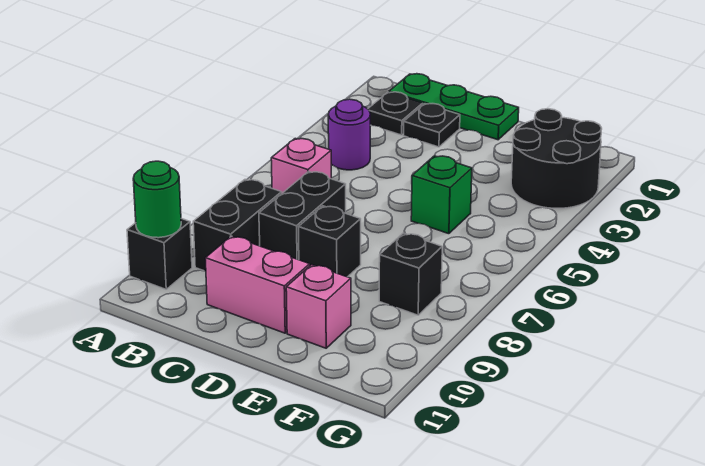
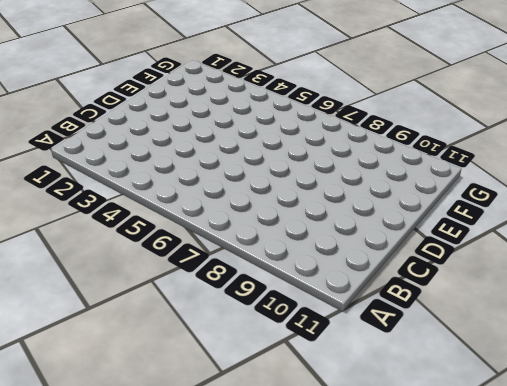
none -> black brick A10 level 1
none -> green plate B1:D1 level 1
none -> black plate B2 level 1

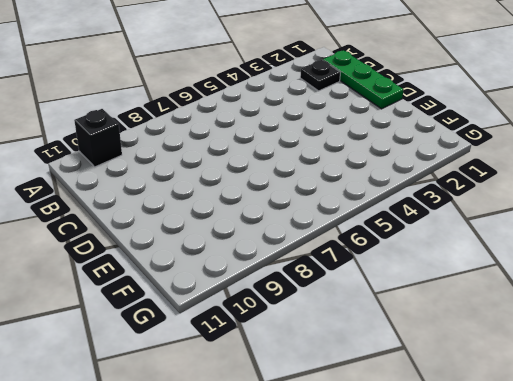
none -> purple round brick B4 level 1
none -> pink brick B6 level 1
none -> black brick B8:B9 level 1

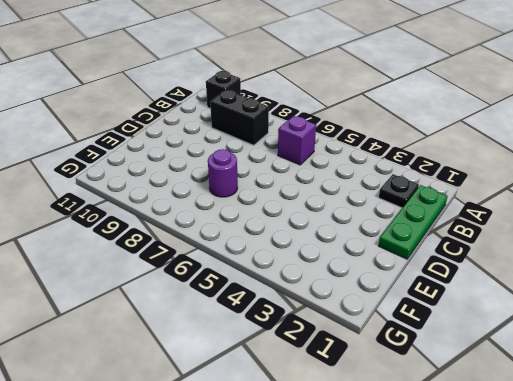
purple brick B6 level 1 -> pink brick B6 level 1
purple round brick E7 level 1 -> purple round brick B4 level 1
none -> black plate C2 level 1
none -> black brick C7:C8 level 1
none -> pink brick C10:D10 level 1

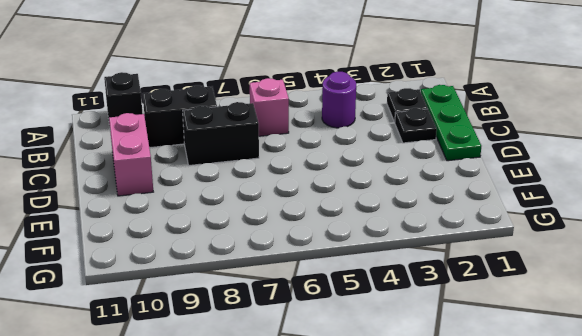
none -> black brick D8 level 1
none -> green brick E5 level 1
none -> pink brick E10 level 1

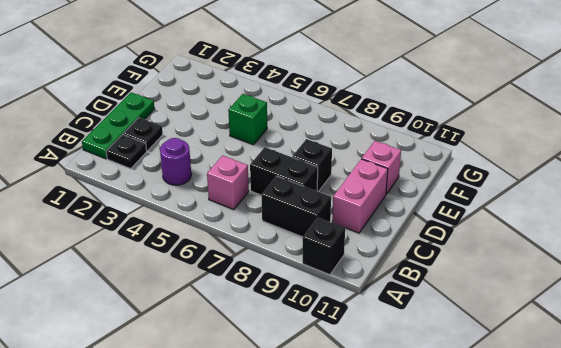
none -> black round brick F2:G3 level 1
none -> black brick F8 level 1
none -> green round brick A10 level 2

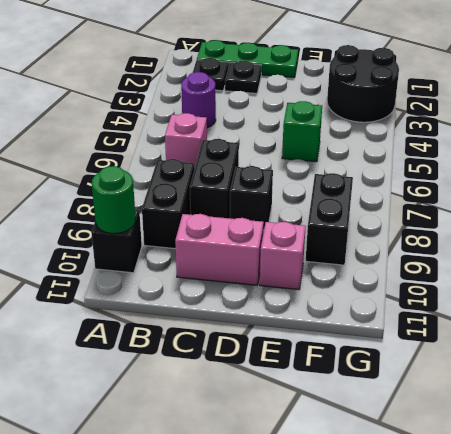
black brick F8:F9 level 1 -> black brick F8 level 1

